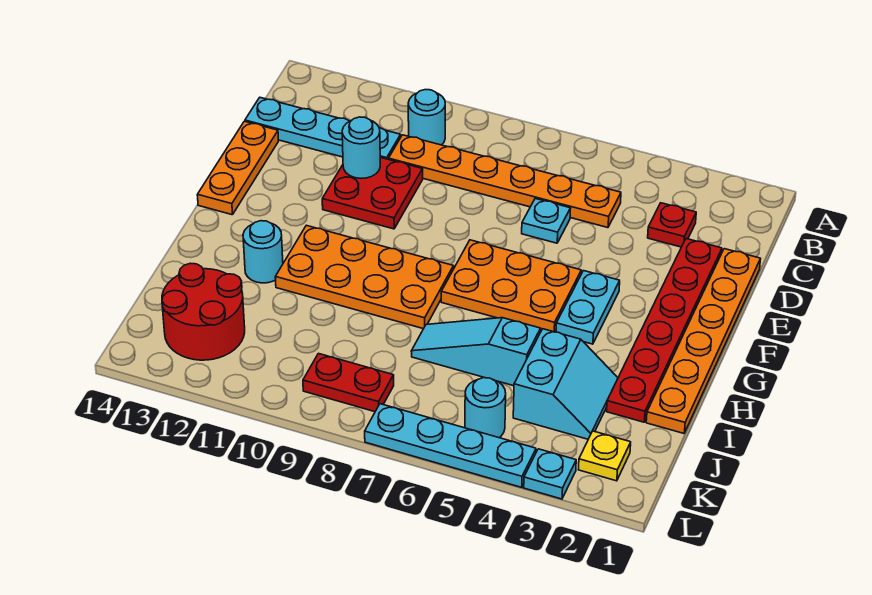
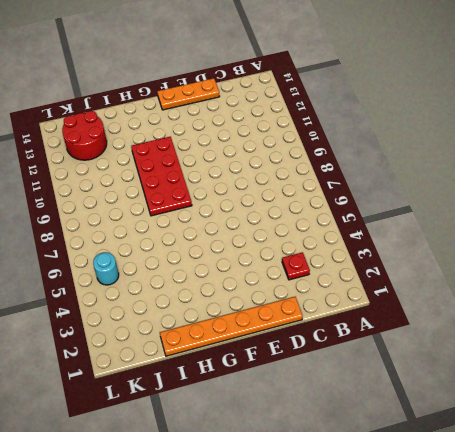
red plate G8:H11 level 1 -> orange plate G8:H11 level 1
none -> cyan round brick B10 level 1
none -> orange plate C5:C10 level 1
none -> cyan plate C11:C14 level 1

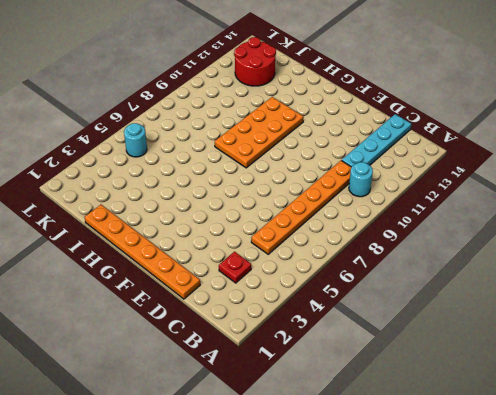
none -> red plate D2:I2 level 1
none -> cyan plate D6 level 1
none -> red plate D10:E11 level 1

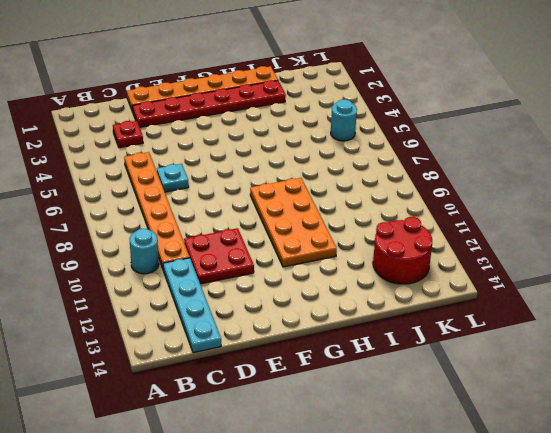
none -> orange plate D14:F14 level 1
none -> cyan plate F4:G4 level 1
none -> orange plate F5:G7 level 1

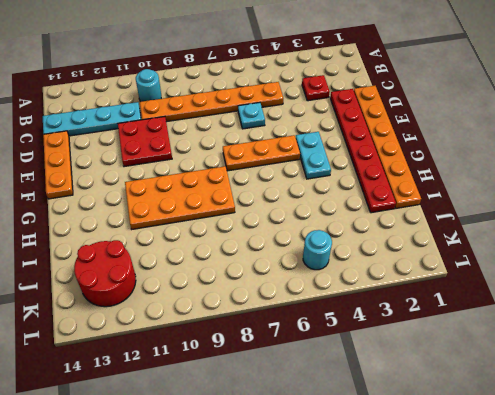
orange plate F5:F7 level 1 -> orange plate F5:G7 level 1
none -> cyan round brick H12 level 1
none -> cyan slope I3:J4 level 1 top 4
none -> cyan slope I5:I7 level 1 top 5

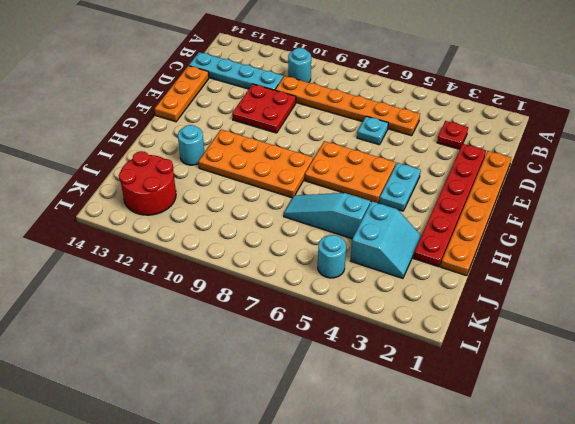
none -> yellow plate K2 level 1
none -> red plate K8:K9 level 1
none -> cyan plate L3 level 1

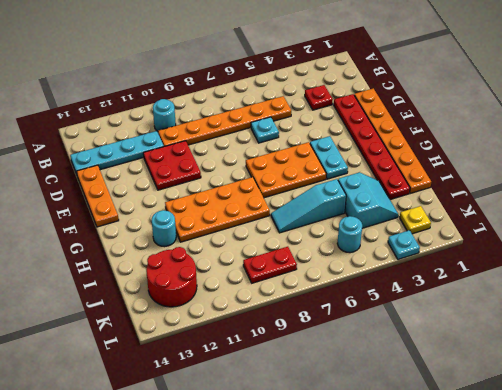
none -> cyan plate L4:L7 level 1
none -> cyan round brick D11 level 2

